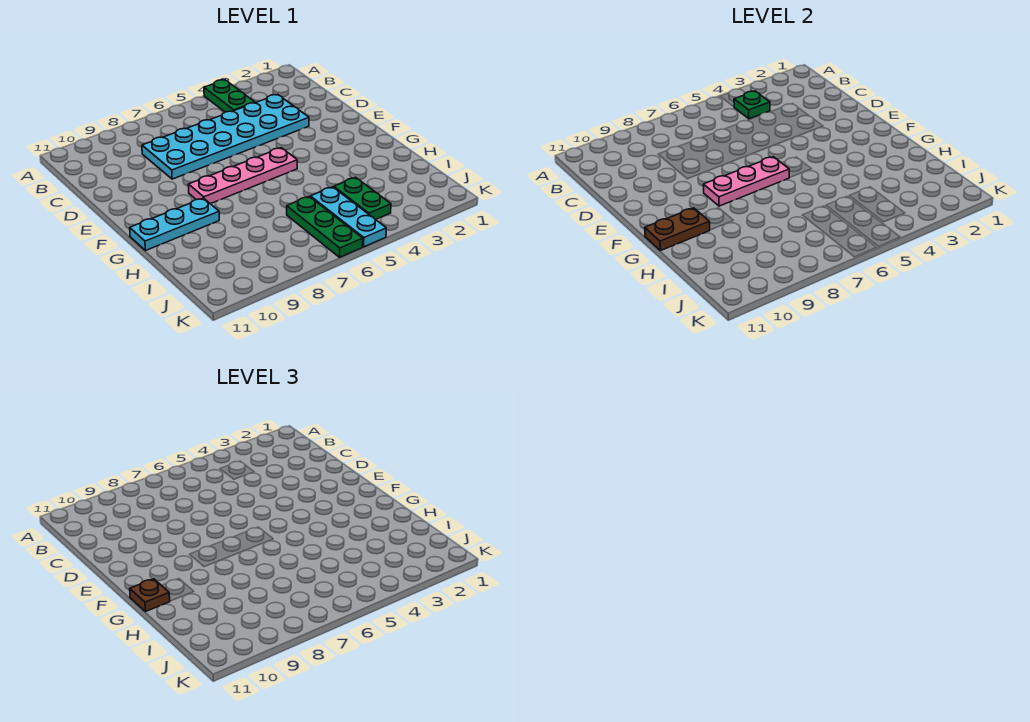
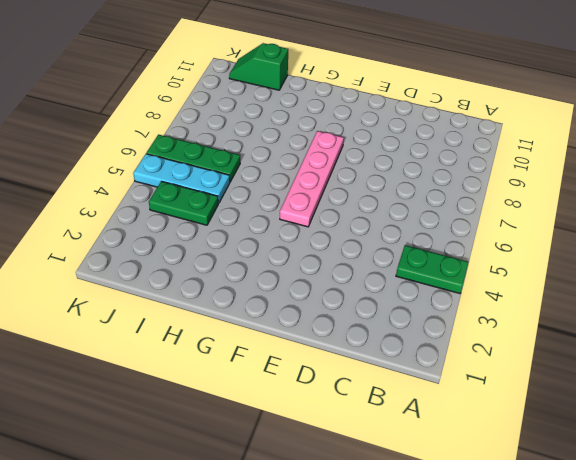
green slope I11:J11 level 1 top I -> none
none -> cyan plate C3:D8 level 1
none -> cyan plate G9:G11 level 1

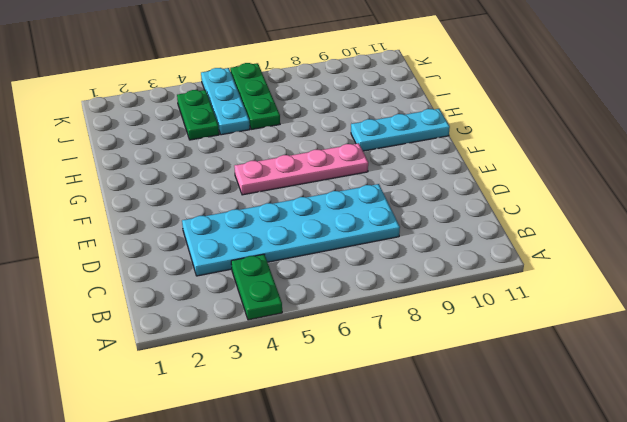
none -> green plate B4 level 2
none -> pink plate F6:F8 level 2

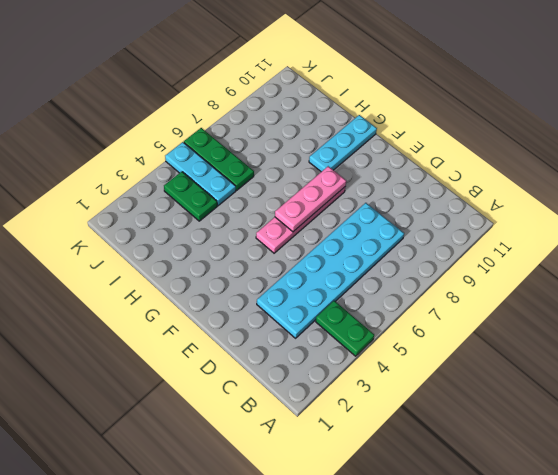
none -> green plate B4 level 2
none -> brown plate G10:G11 level 2

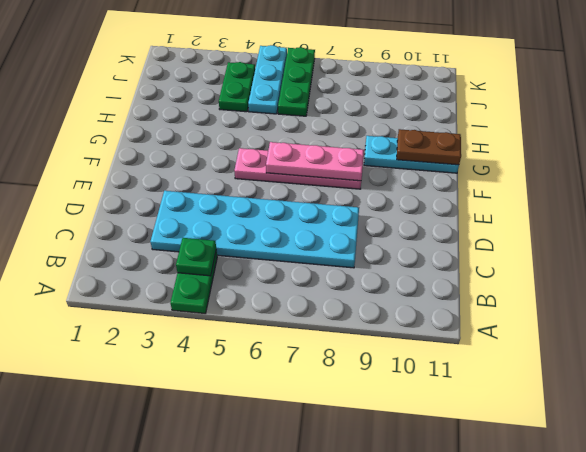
none -> brown plate G11 level 3

